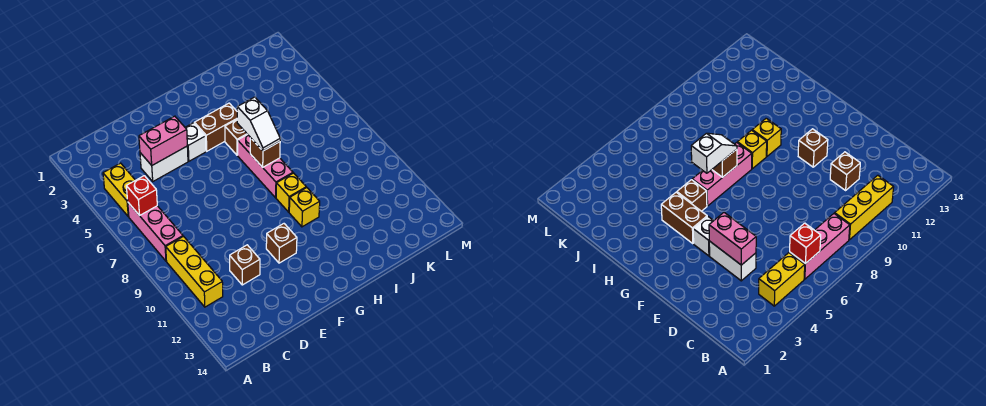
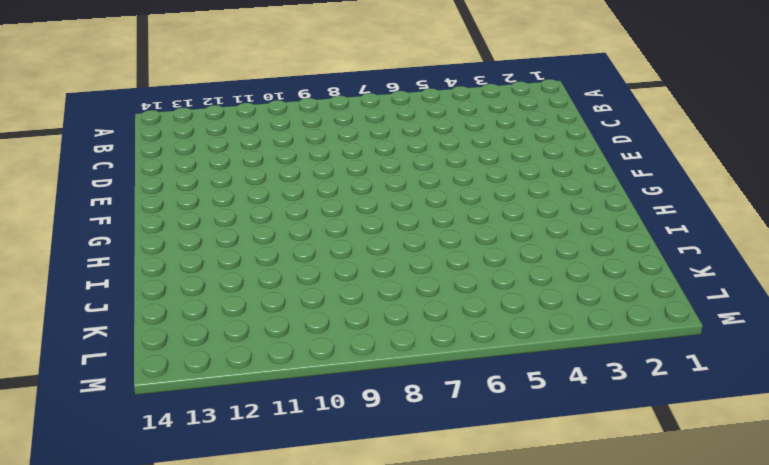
none -> yellow brick B4:B5 level 1
none -> pink brick B6:B8 level 1
none -> yellow brick B9:B11 level 1

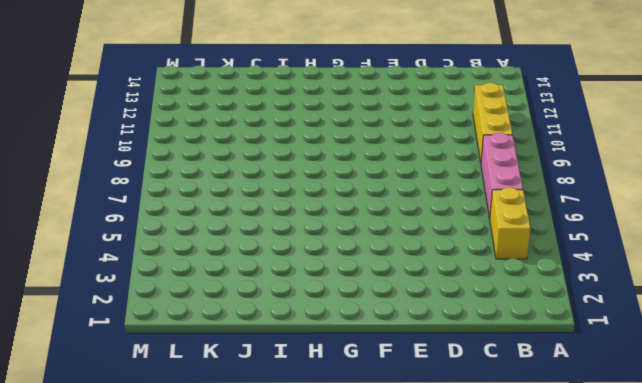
none -> white brick D4:E4 level 1
none -> brown brick D11 level 1
none -> white brick F4 level 1

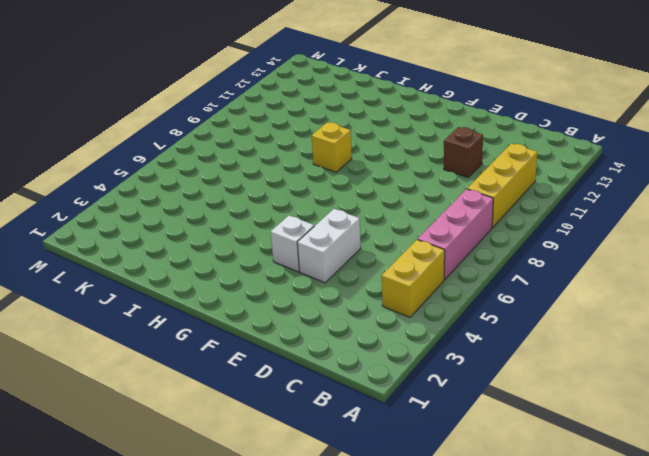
white brick E4:E5 level 1 -> white brick D4:E4 level 1
none -> brown brick F11 level 1
none -> brown brick G4:H4 level 1
none -> brown brick H5 level 1

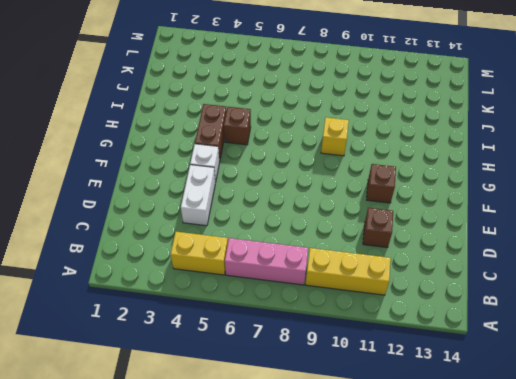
none -> pink brick H6:H8 level 1
none -> yellow brick H10 level 1
none -> red brick B6 level 2

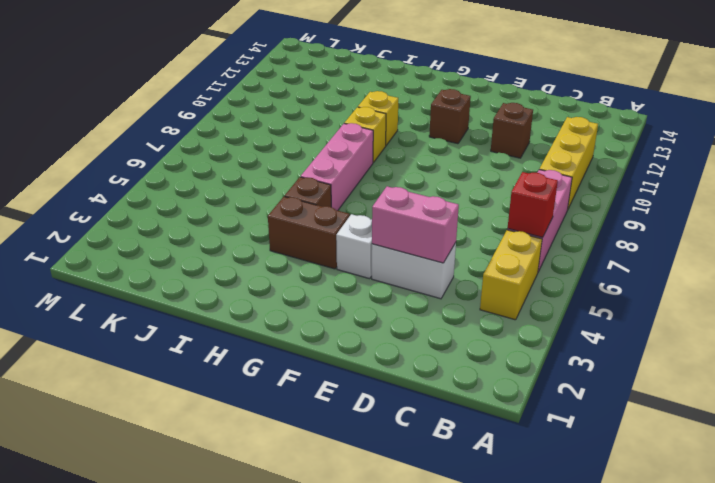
none -> brown brick H7 level 2
none -> white slope H6:H7 level 3 top 6

